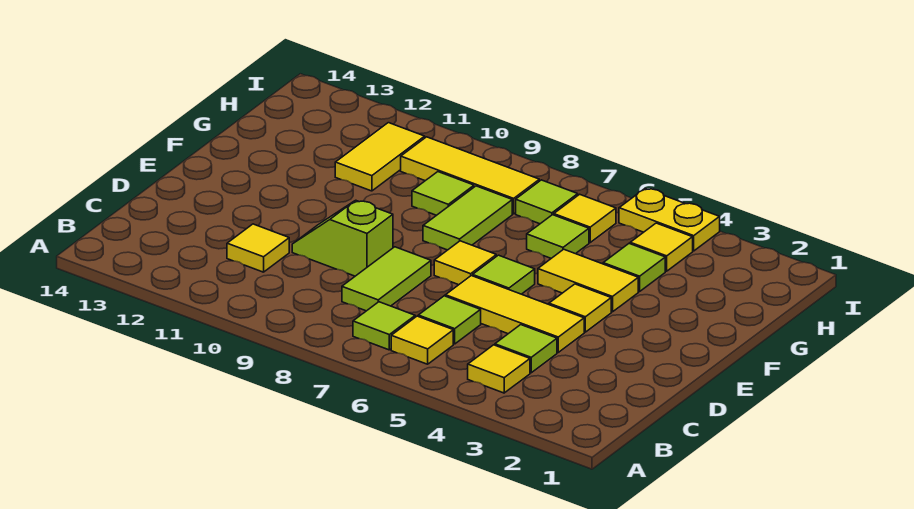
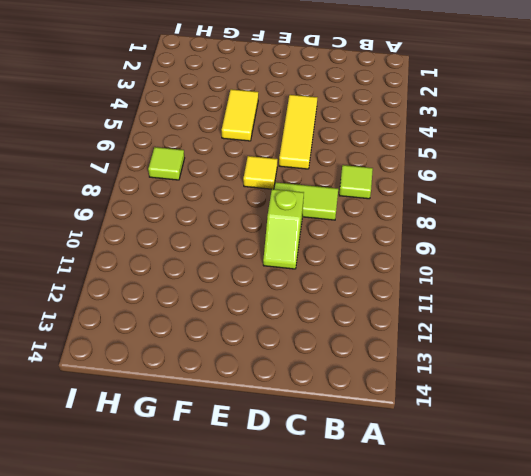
none -> yellow tile B4 level 1
none -> yellow tile B6 level 1
none -> lime tile C4 level 1

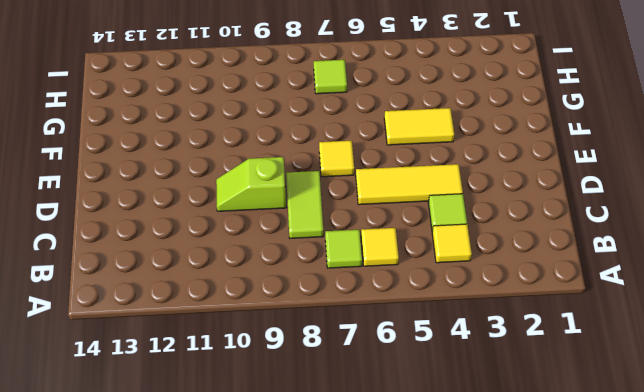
none -> lime tile C6 level 1
none -> yellow tile C11 level 1
none -> yellow tile E4 level 1

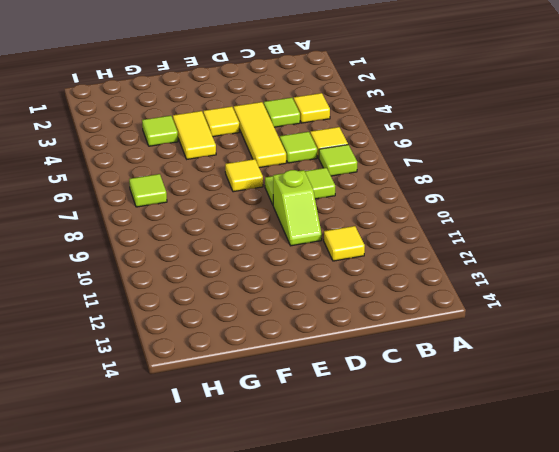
none -> lime tile E6 level 1
none -> lime tile F8:G8 level 1
none -> lime tile G6 level 1

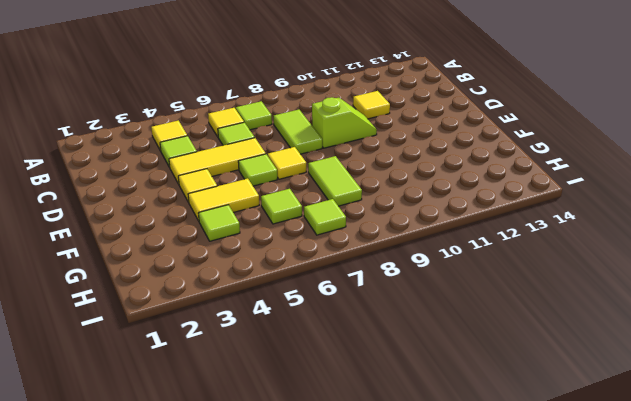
none -> lime tile G9 level 1
none -> yellow tile G11:H11 level 1
none -> yellow tile H4 level 1

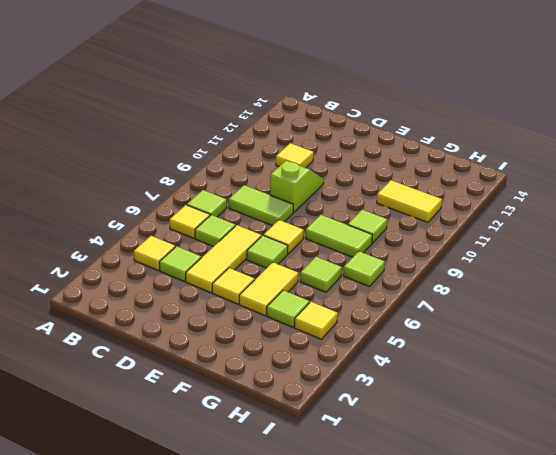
none -> yellow tile H6 level 1
none -> yellow tile H8:H10 level 1
none -> yellow plate I4:I5 level 1

